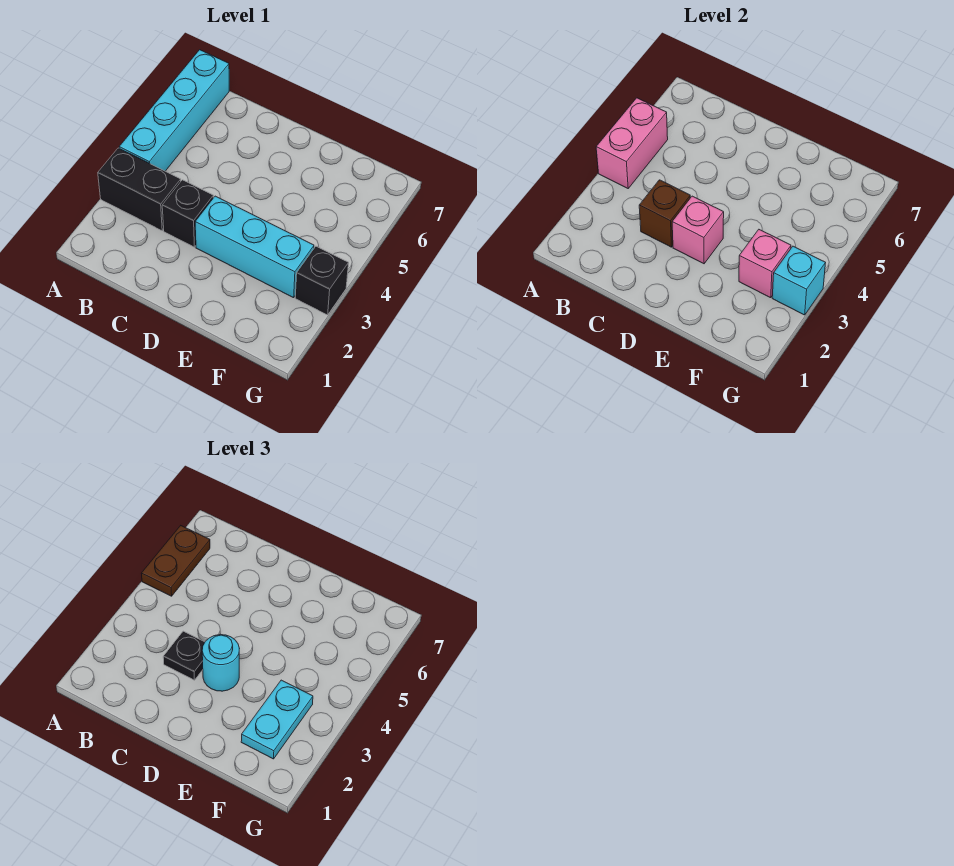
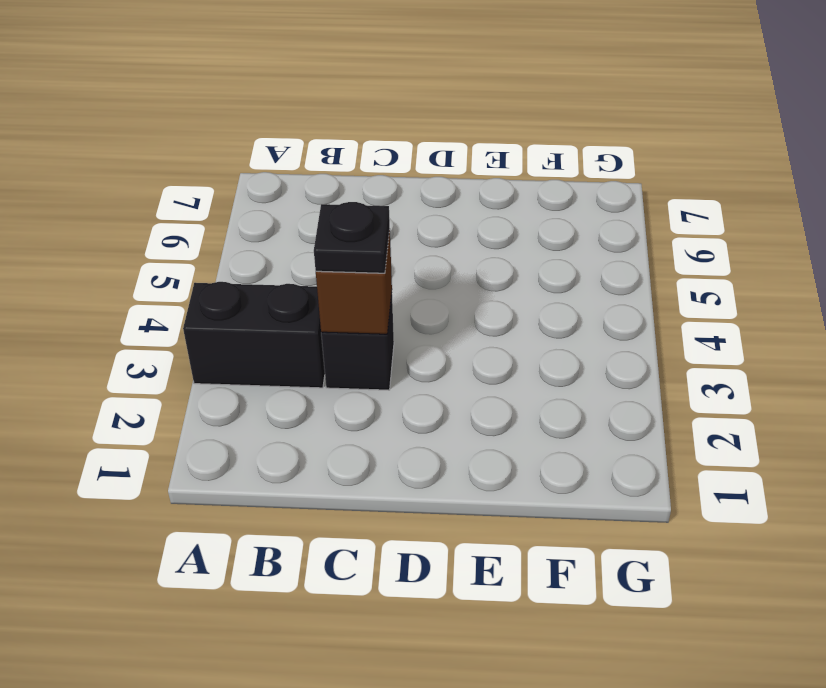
none -> cyan brick A4:A7 level 1
none -> cyan brick D3:F3 level 1
none -> black brick G3 level 1

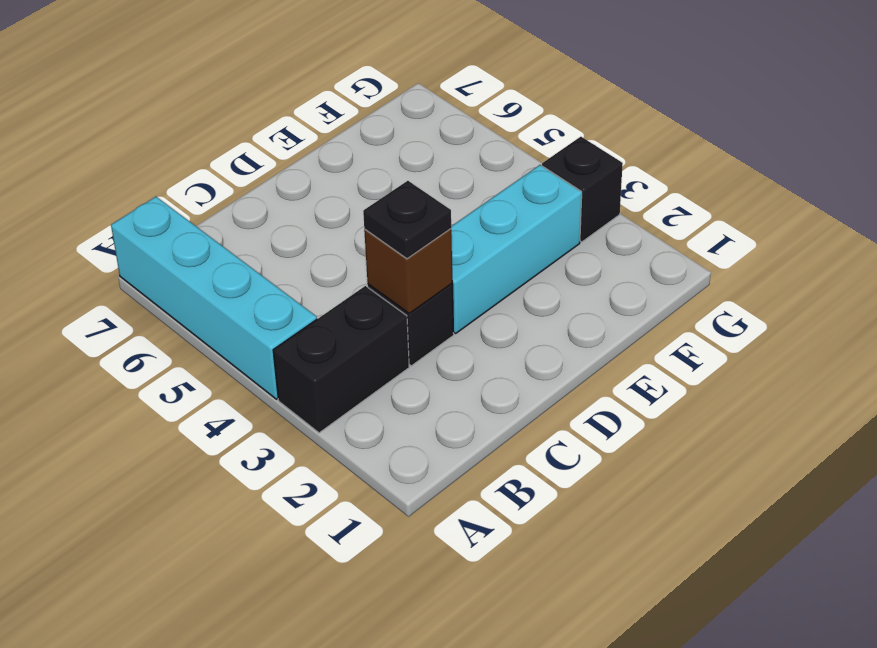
none -> pink brick A4:A5 level 2
none -> pink brick D3 level 2
none -> pink brick F3 level 2

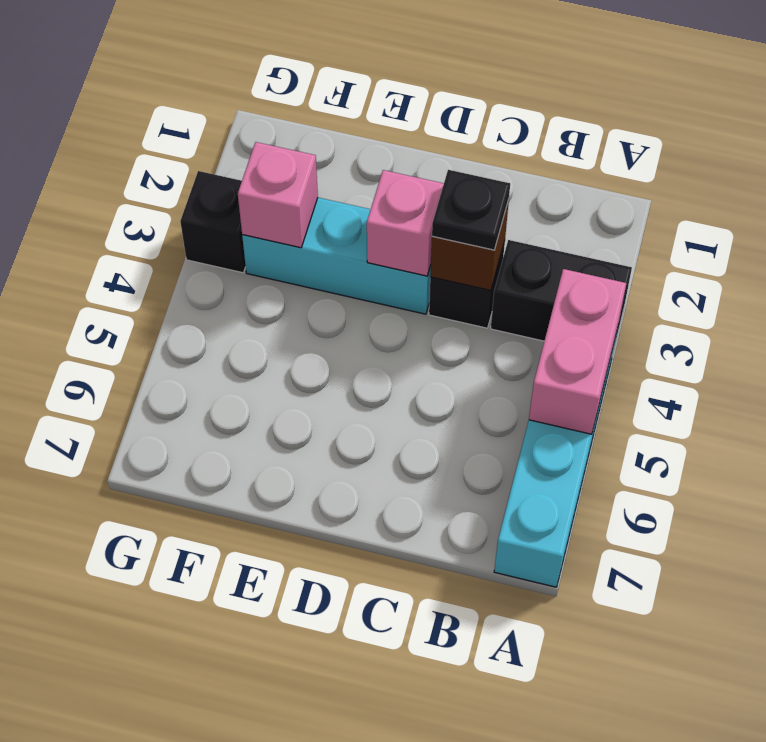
none -> cyan brick G3 level 2
none -> brown plate A5:A6 level 3
none -> cyan round brick D3 level 3

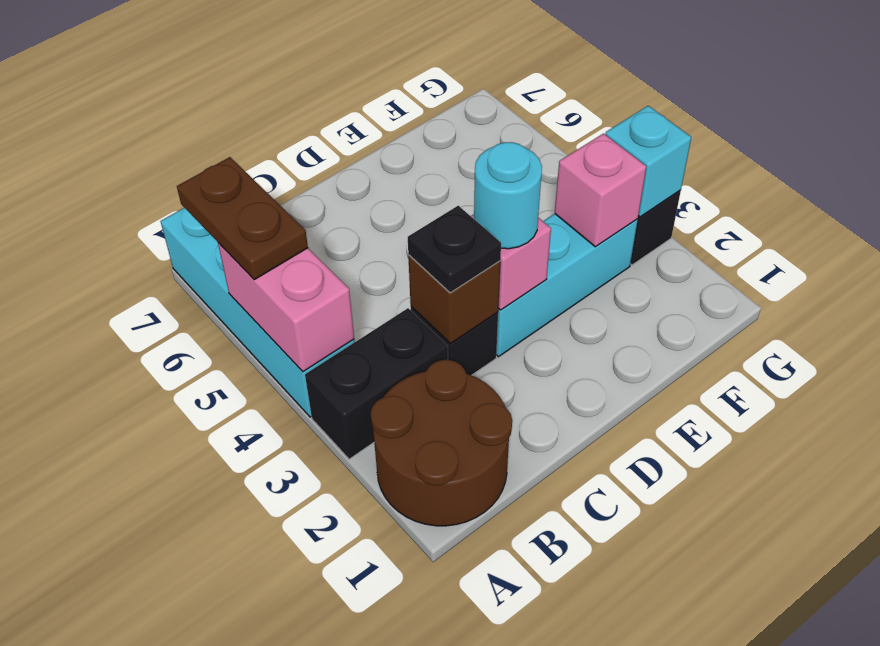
brown round brick A1:B2 level 1 -> none
none -> cyan plate F2:F3 level 3

